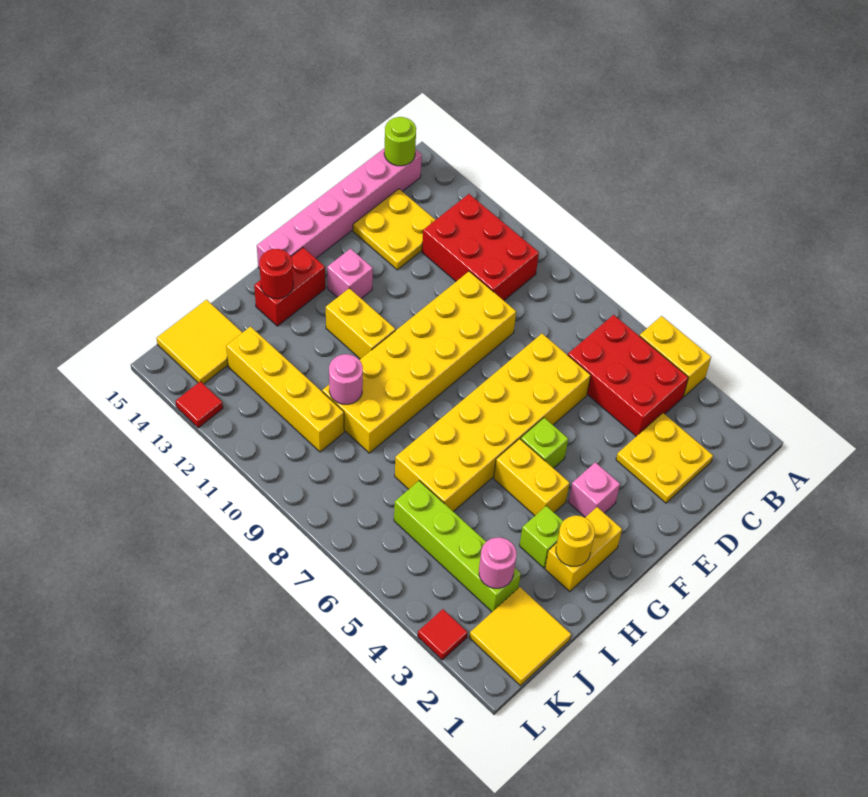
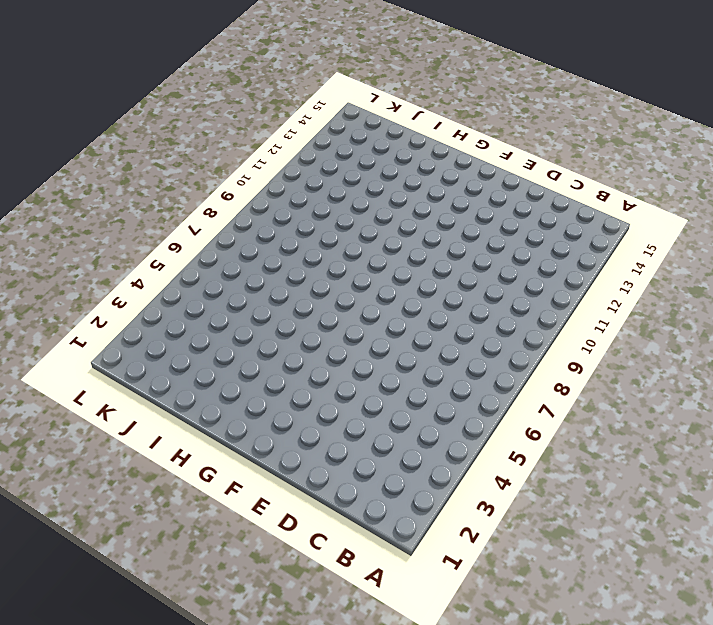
none -> yellow brick A4:A5 level 1
none -> red brick B4:C6 level 1
none -> red brick B10:C12 level 1

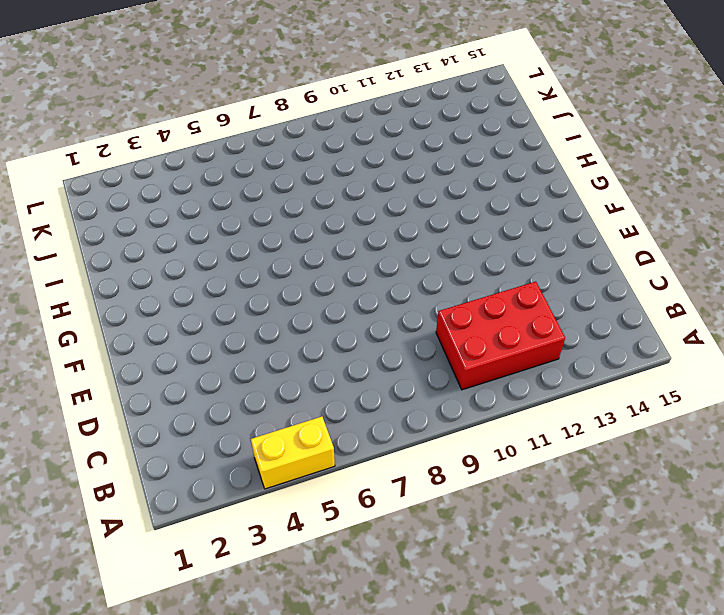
none -> red brick B4:C6 level 1
none -> pink brick B15:G15 level 1
none -> yellow plate C2:D3 level 1

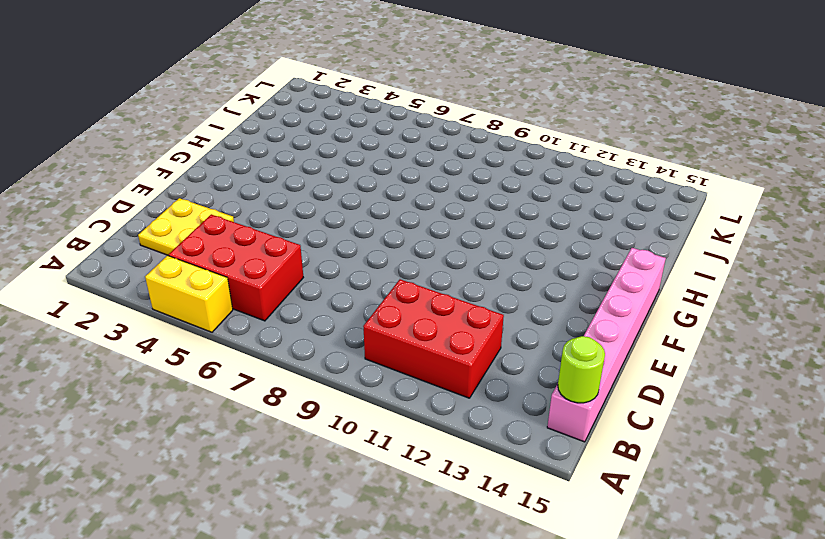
none -> yellow plate C13:D14 level 1
none -> yellow brick D6:I7 level 1
none -> yellow brick D9:I10 level 1

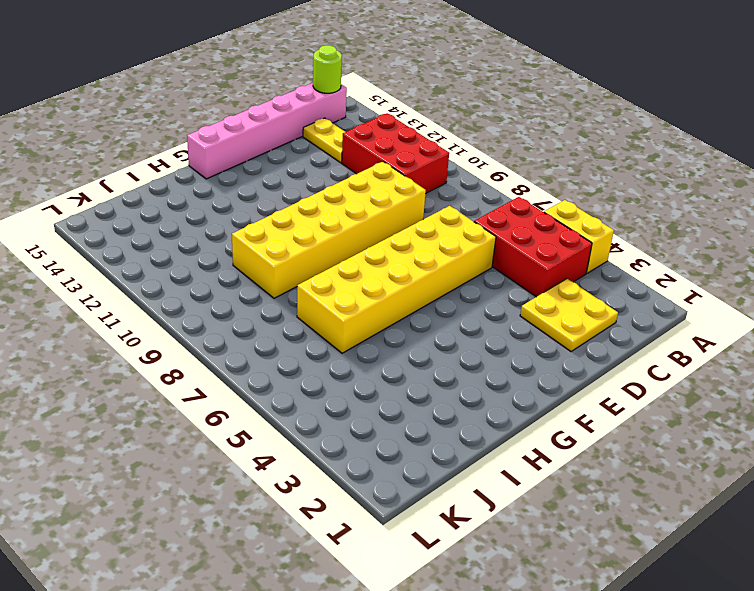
yellow plate C13:C14 level 1 -> yellow plate C13:D14 level 1
none -> pink brick F3 level 1
none -> lime brick F5 level 1
none -> pink brick F13 level 1

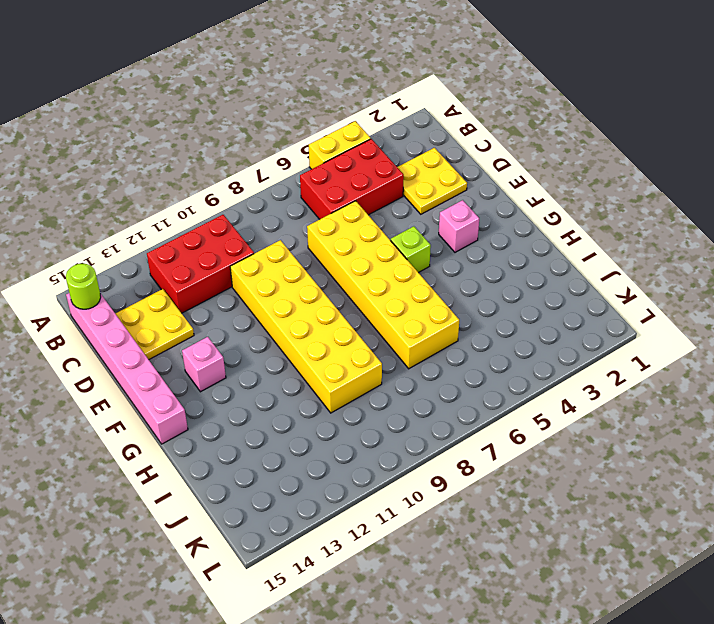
none -> yellow brick G2:H2 level 1
none -> yellow brick G4:G5 level 1
none -> yellow brick G11:G12 level 1

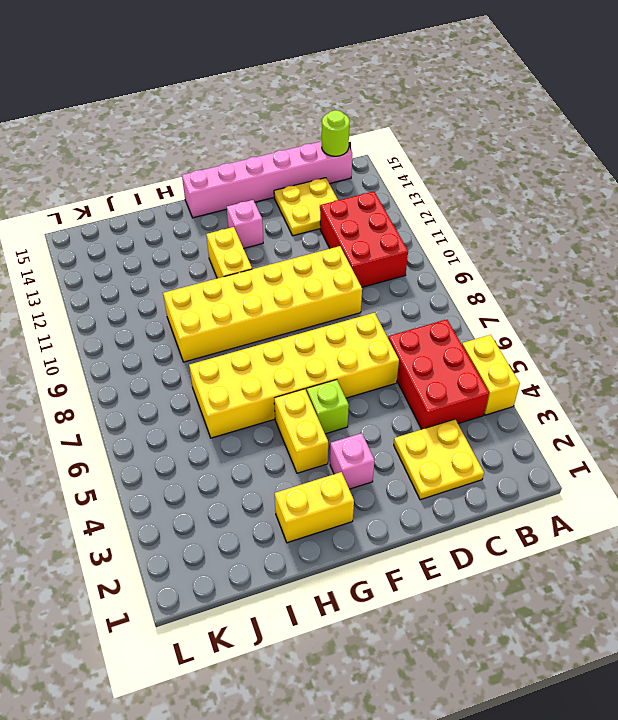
none -> red brick G14:H14 level 1
none -> lime brick H3 level 1
none -> yellow tile J1:K2 level 1

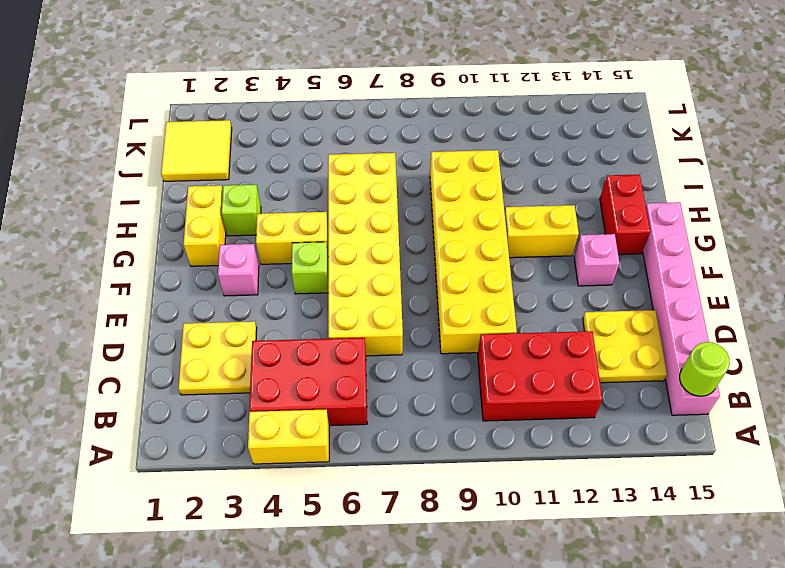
none -> lime brick J3:J6 level 1
none -> yellow brick J10:J13 level 1
none -> yellow tile J14:K15 level 1

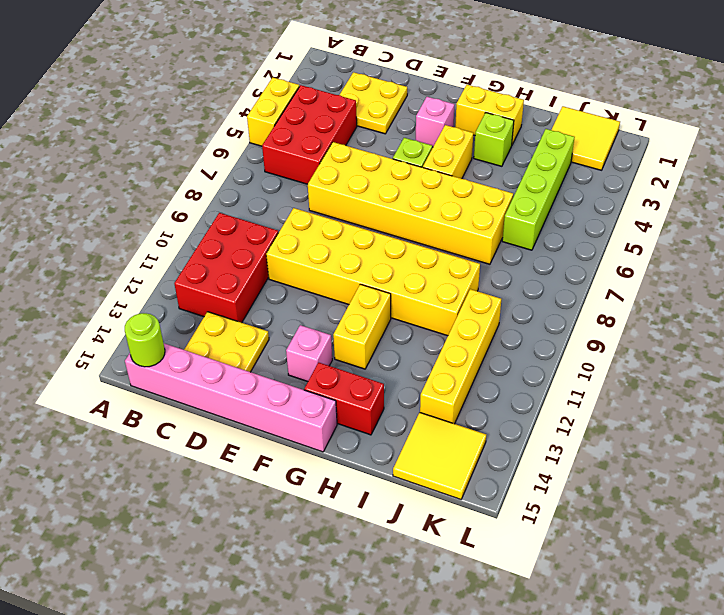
none -> red tile L3 level 1
none -> red tile L13 level 1
none -> yellow round brick H2 level 2

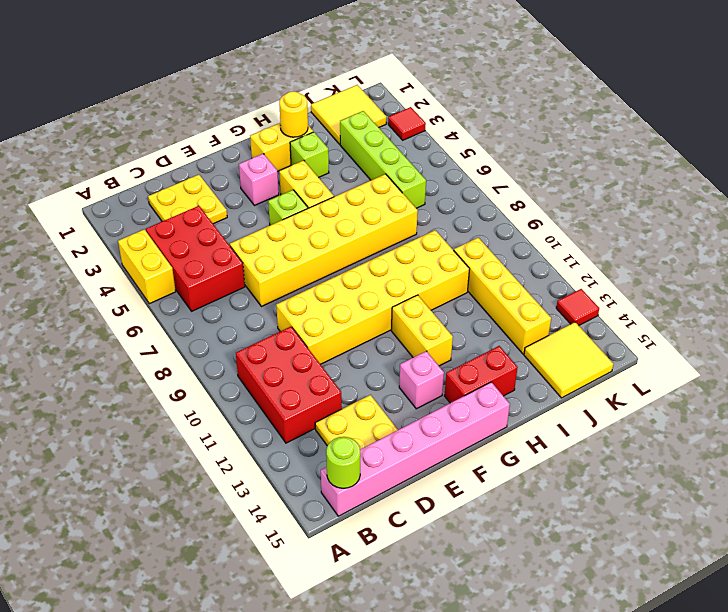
none -> red round brick H14 level 2
none -> pink round brick I10 level 2
none -> pink round brick J3 level 2

